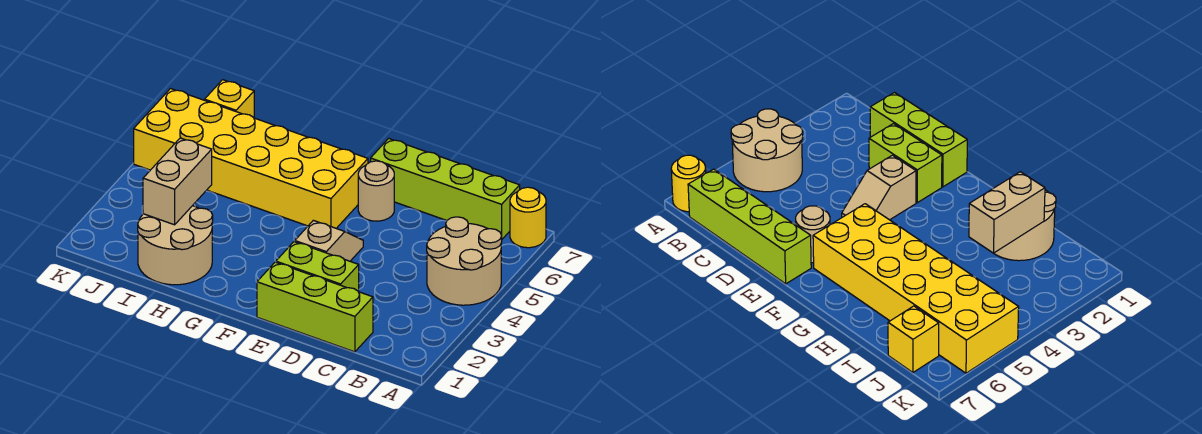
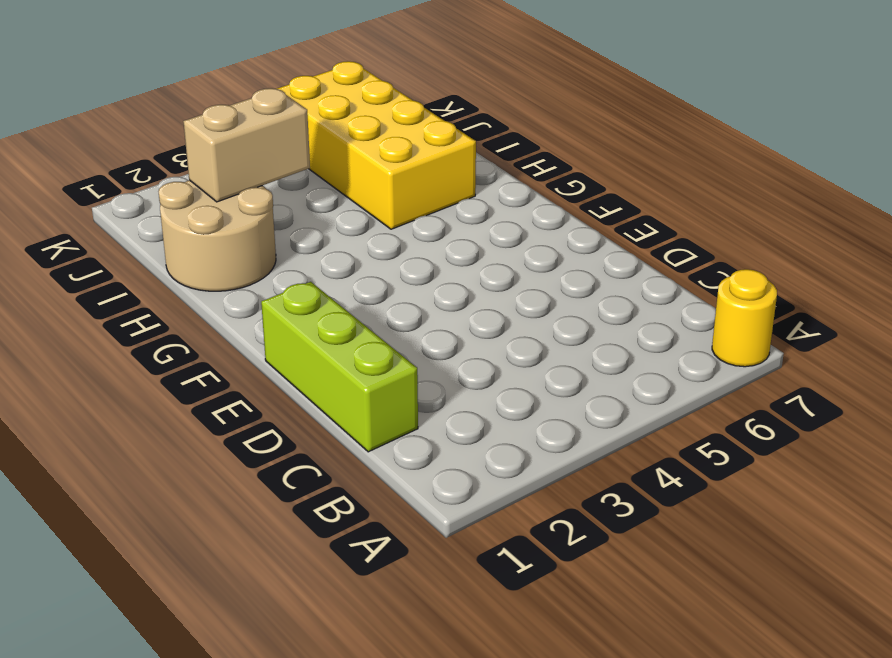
yellow brick H5:K6 level 1 -> yellow brick F5:K6 level 1
none -> tan round brick A4:B5 level 1
none -> lime brick B7:E7 level 1

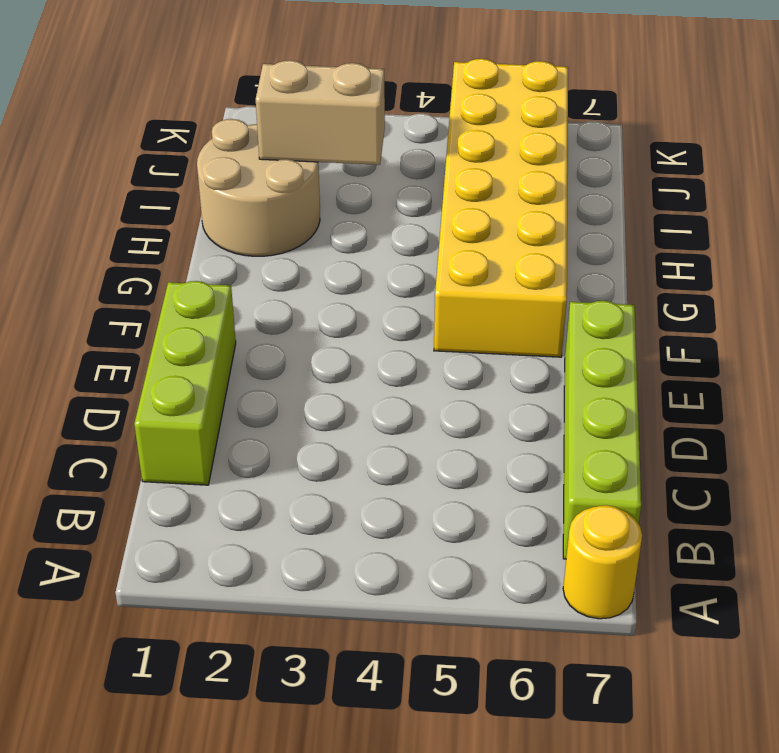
none -> tan round brick A4:B5 level 1
none -> lime brick D2:E2 level 1

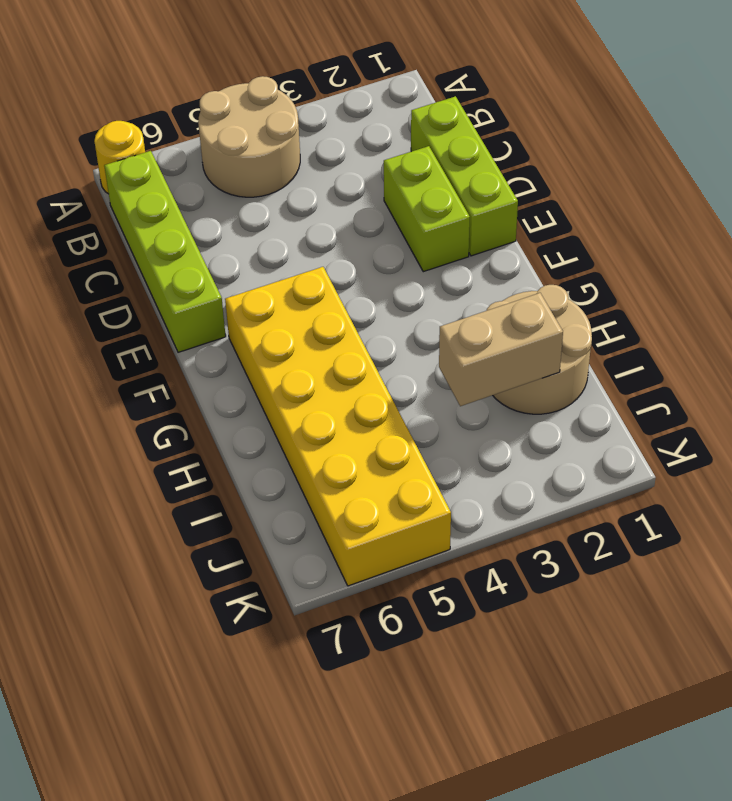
none -> tan slope E3:E4 level 1 top 3
none -> tan round brick E6 level 1

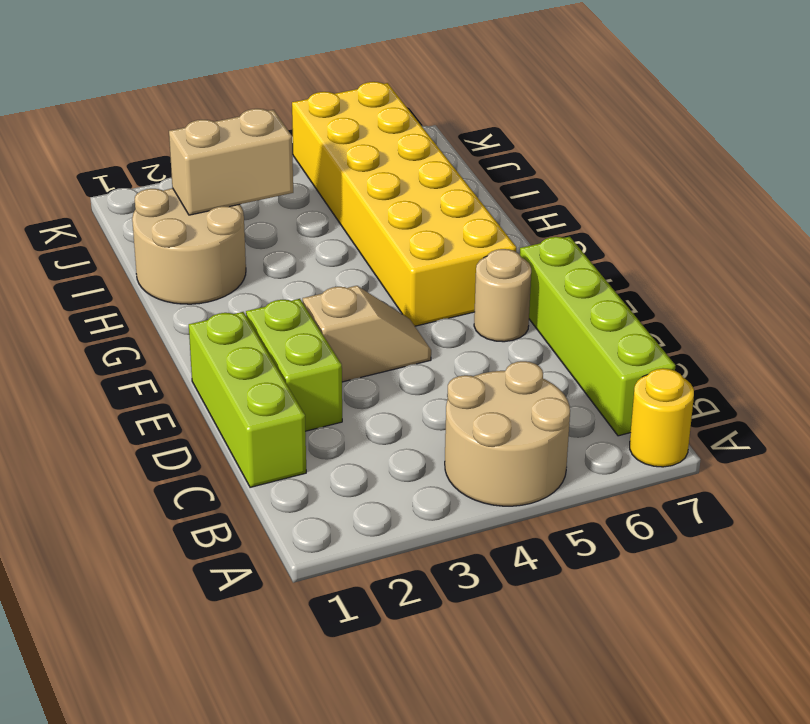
none -> yellow brick J7 level 1

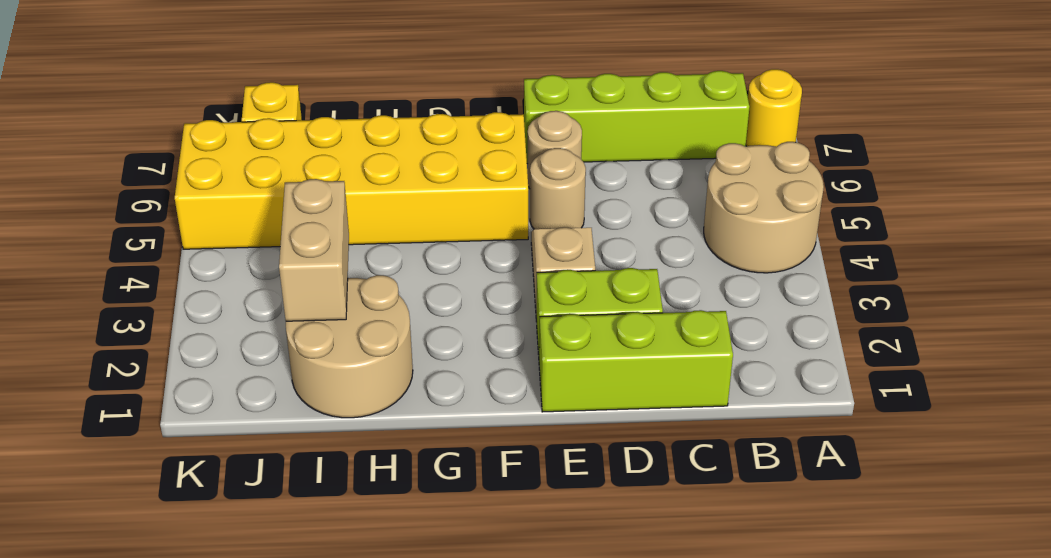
tan round brick E5 level 1 -> none

